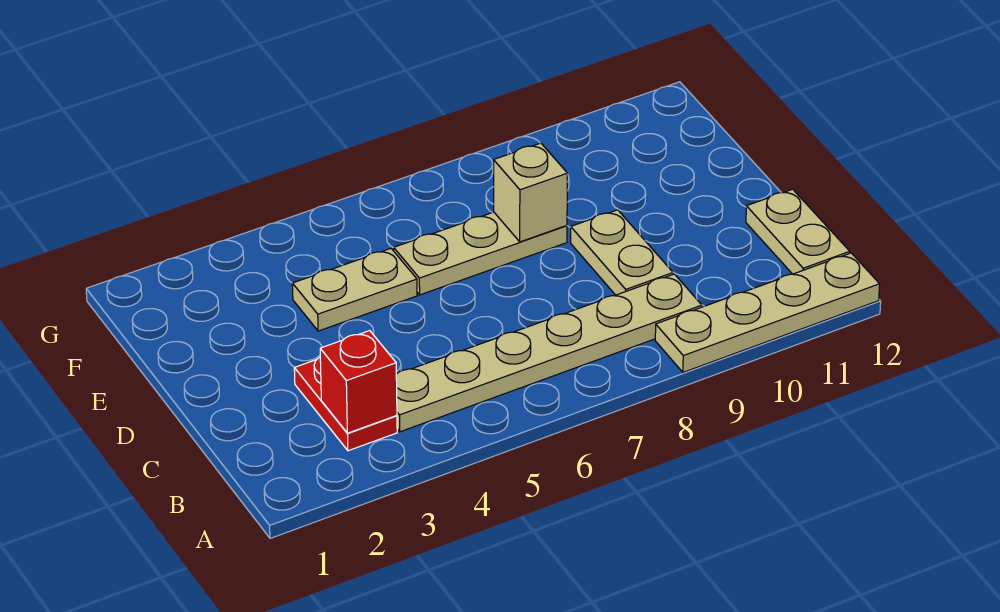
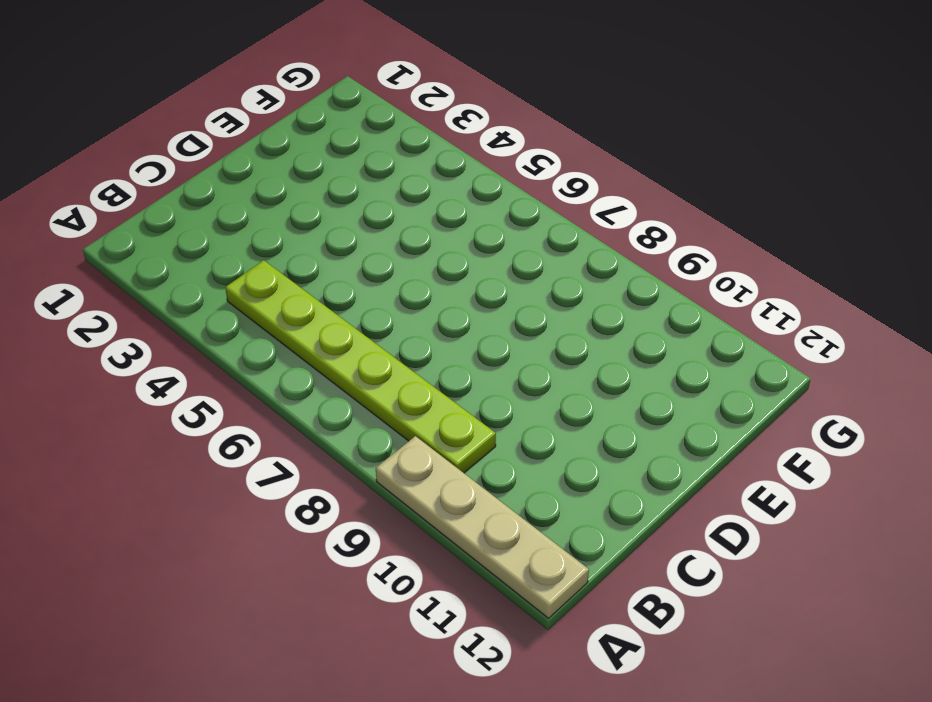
lime plate B4:B9 level 1 -> tan plate B4:B9 level 1
none -> red plate B3:C3 level 1
none -> tan plate B12:C12 level 1

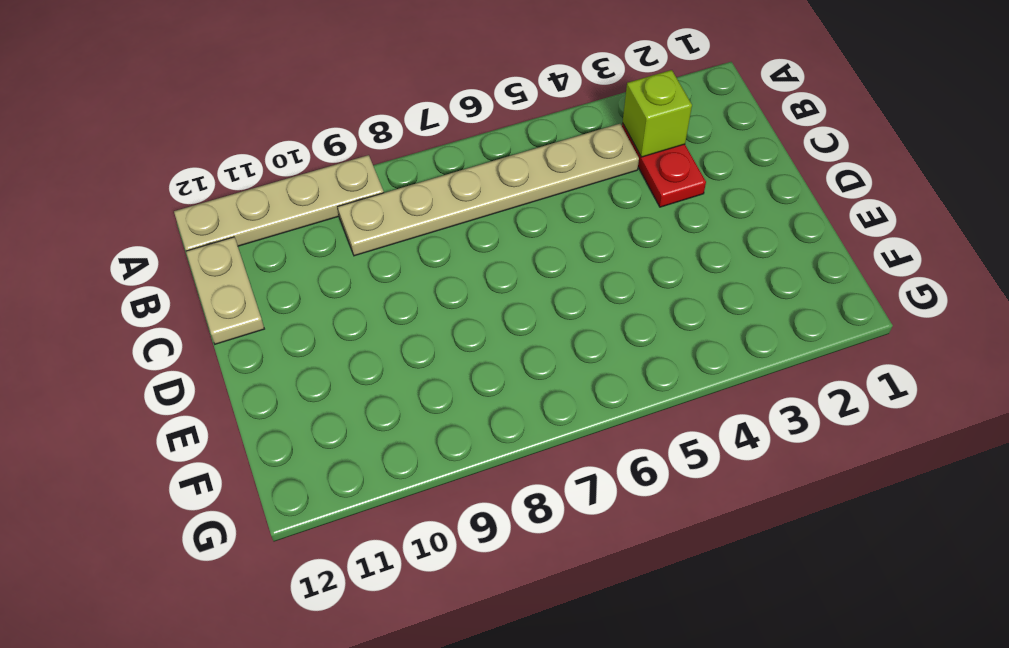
lime brick B3 level 2 -> red brick B3 level 2
none -> tan plate C9:D9 level 1
none -> tan plate E4:E5 level 1

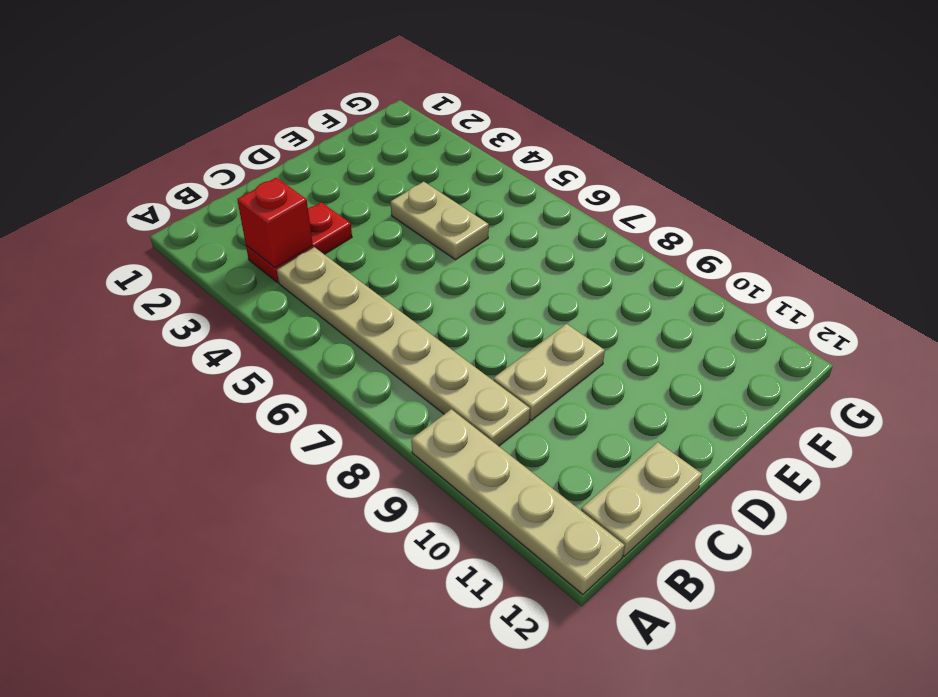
none -> tan plate E6:E8 level 1
none -> tan brick E8 level 2

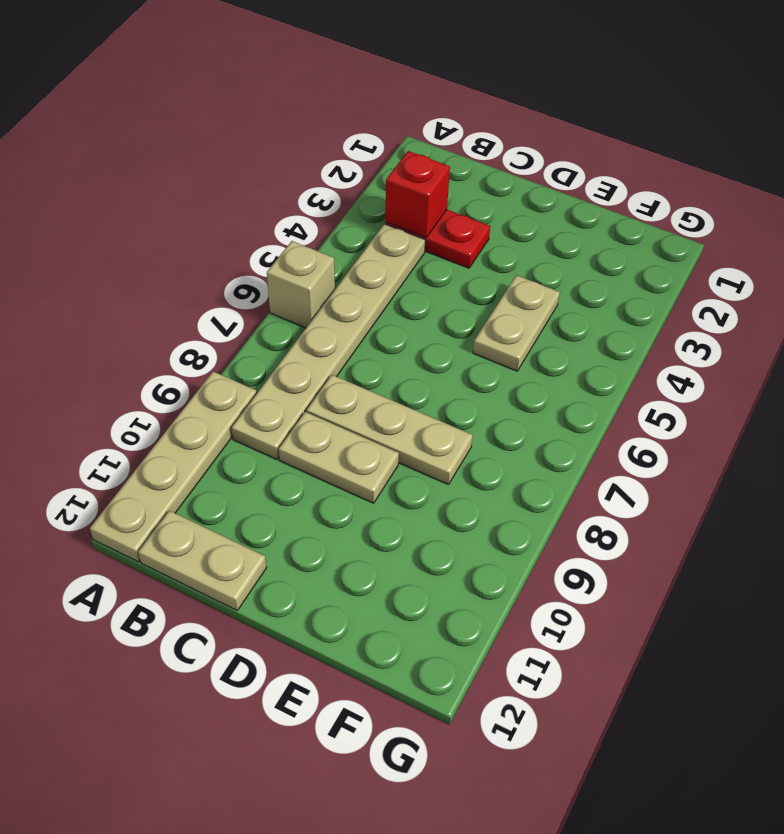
tan brick A6 level 1 -> tan brick E8 level 2
tan plate C8:E8 level 1 -> tan plate E6:E8 level 1

